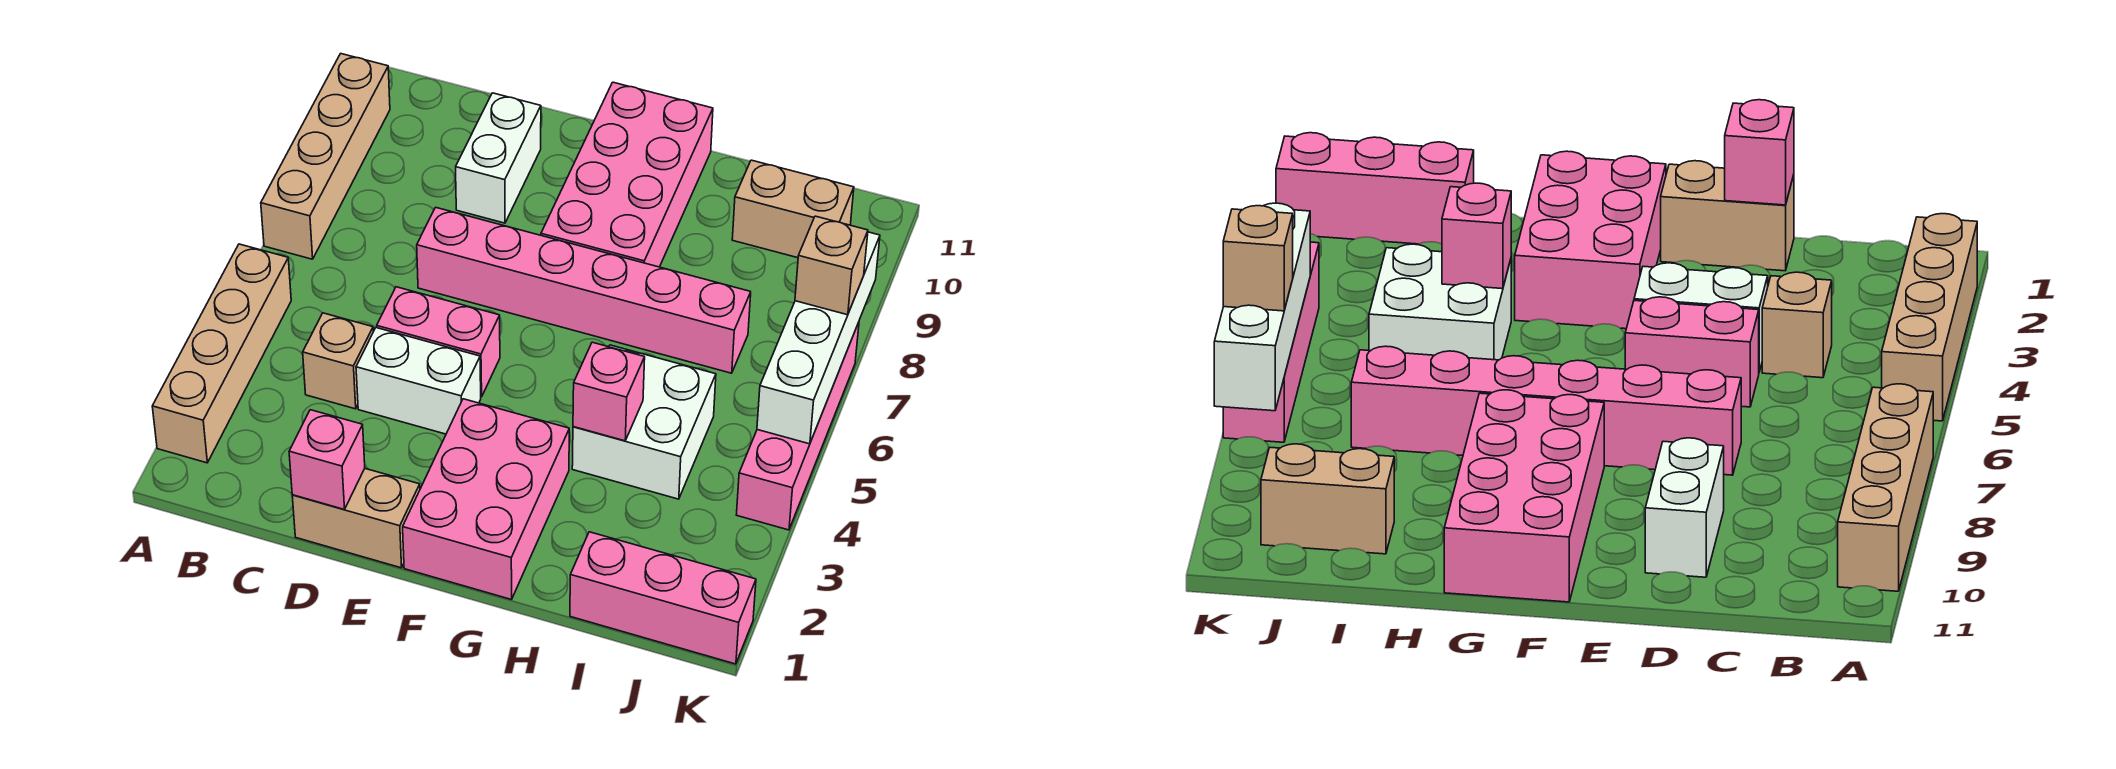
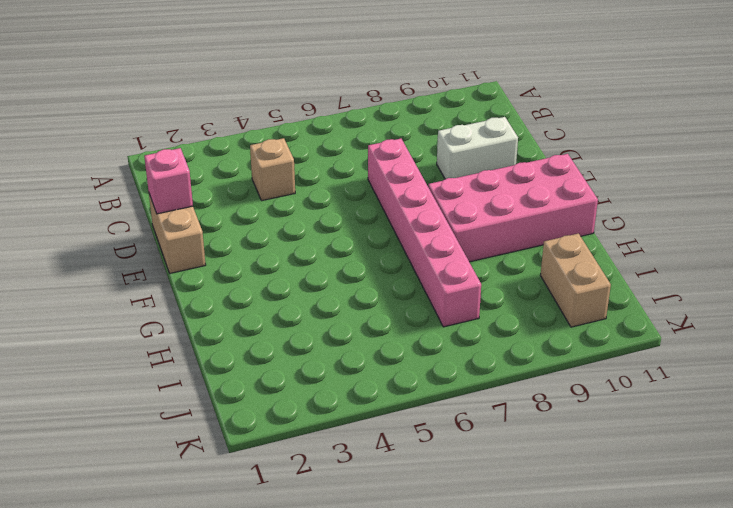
none -> tan brick A2:A5 level 1
none -> tan brick A7:A10 level 1
none -> white brick D4:E4 level 1

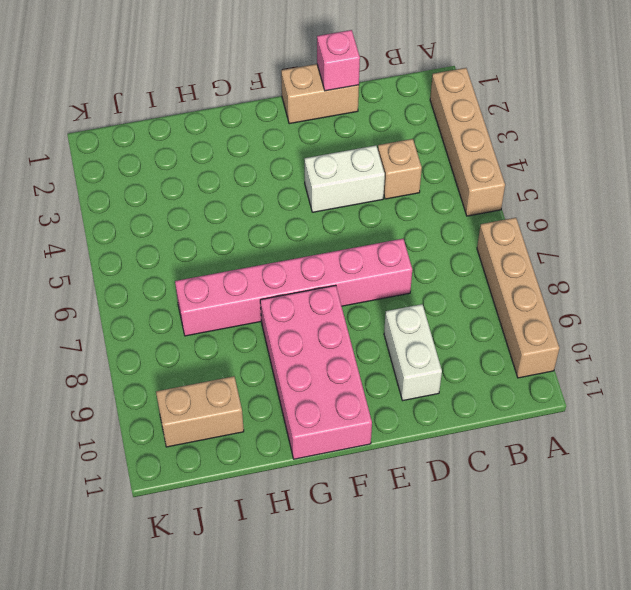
none -> pink brick D5:E5 level 1
none -> pink brick F1:G3 level 1
none -> white brick H4:I5 level 1

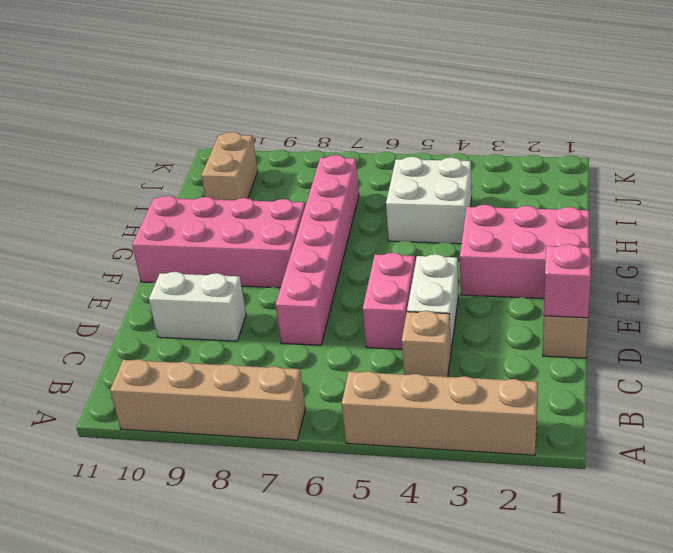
none -> pink brick I1:K1 level 1
none -> pink brick K4:K7 level 1
none -> pink brick H4 level 2

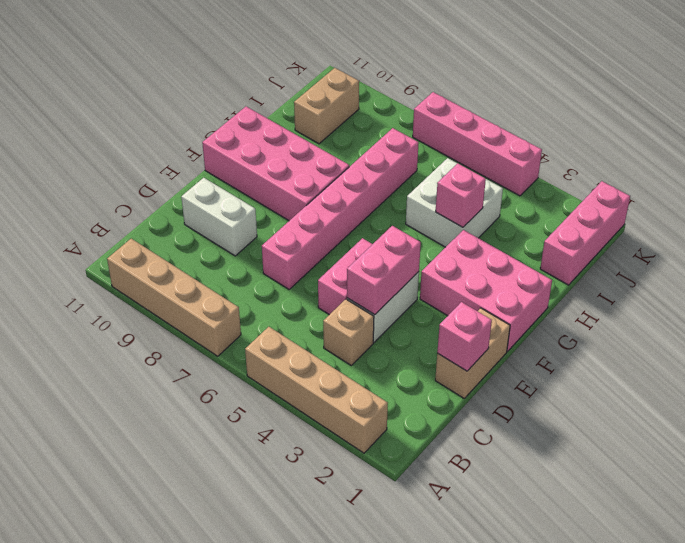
pink brick D4:E4 level 2 -> none
none -> white brick K5:K8 level 2
none -> tan brick K7 level 3

